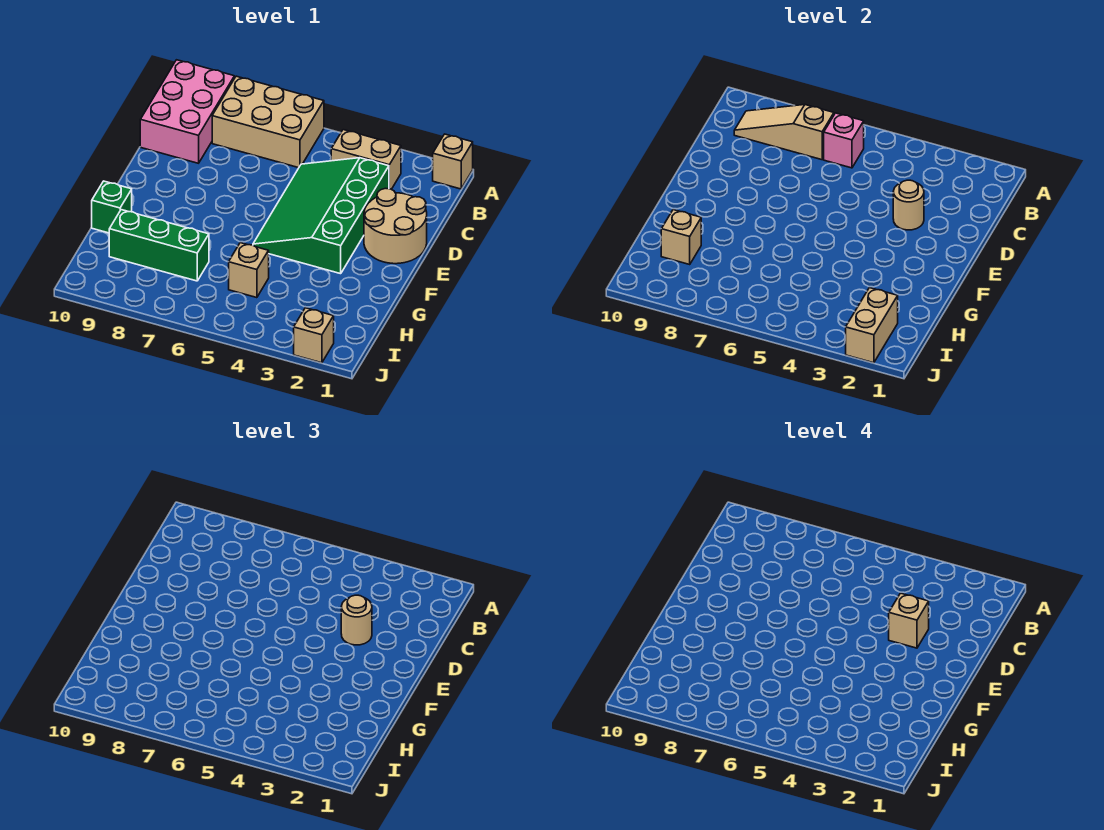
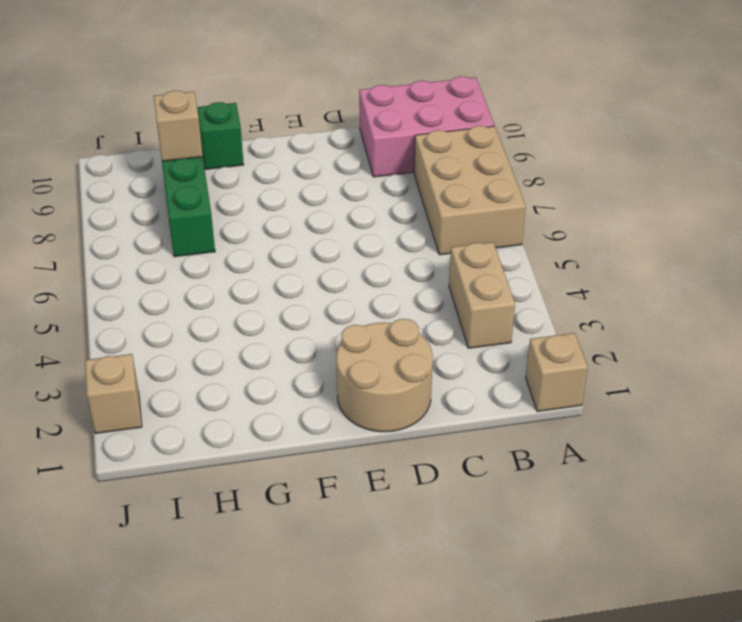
none -> green slope C3:F5 level 1 top 3
none -> tan brick H5 level 1
none -> pink brick B6 level 2

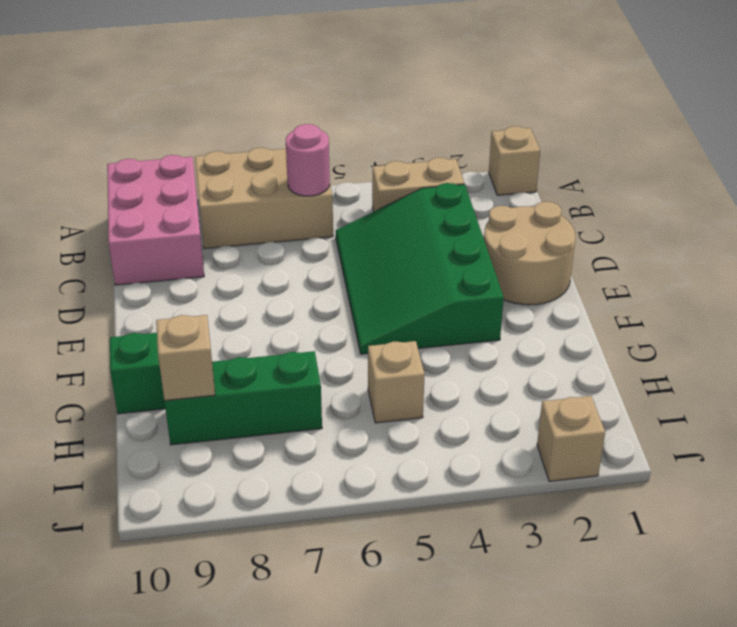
pink round brick B6 level 2 -> pink brick B6 level 2
none -> tan slope B7:B9 level 2 top 7
none -> tan round brick D3 level 2
none -> tan brick I2:J2 level 2

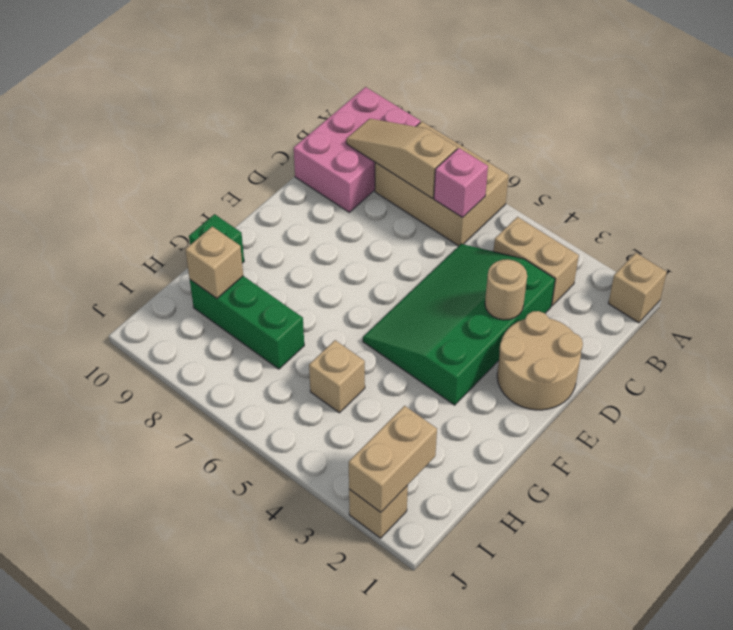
none -> tan round brick D3 level 3
none -> tan brick D3 level 4

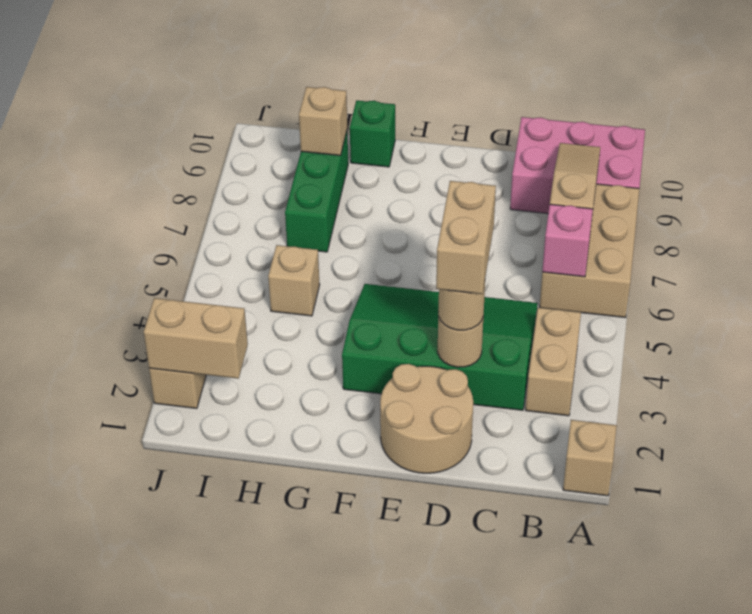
tan brick D3:D4 level 4 -> tan brick D3 level 4

